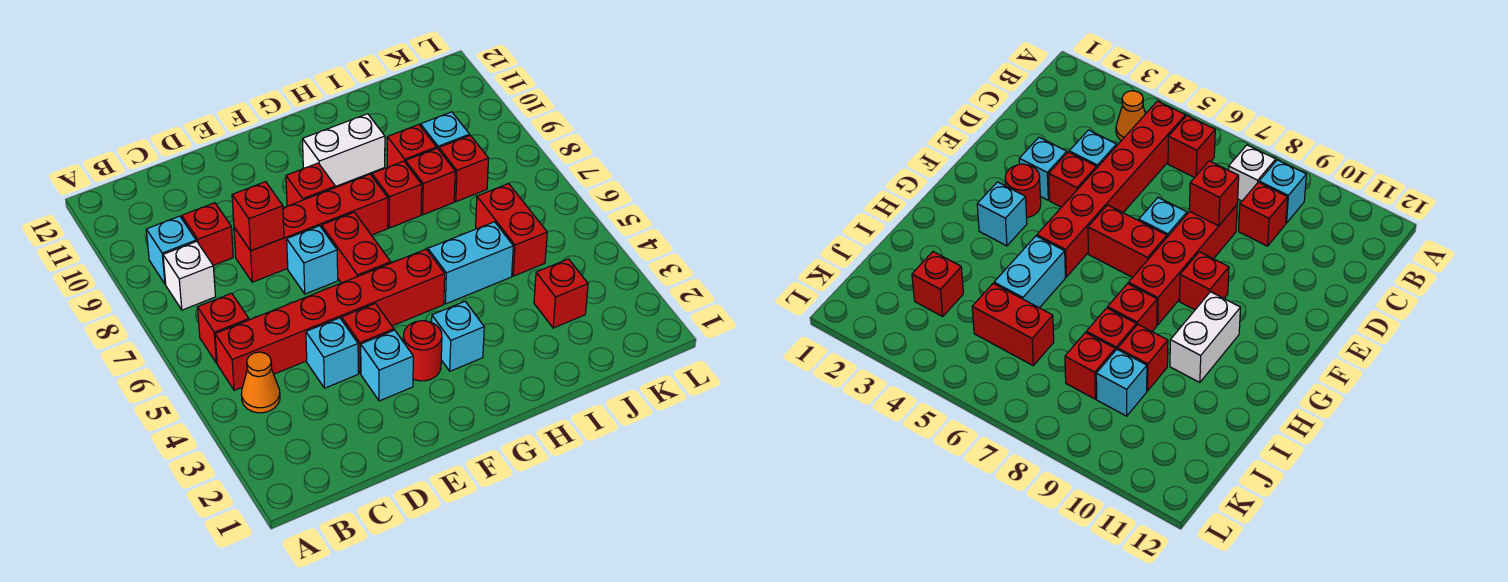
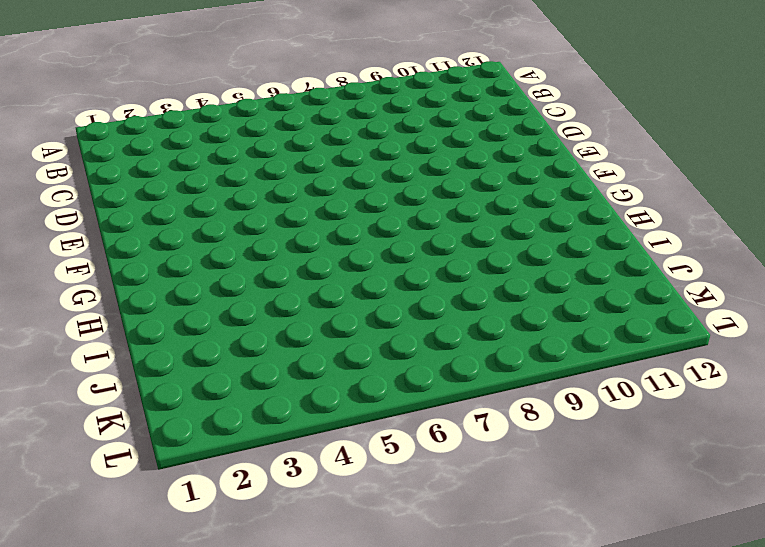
none -> orange cone B4 level 1
none -> red brick B5:G5 level 1
none -> red brick B6 level 1

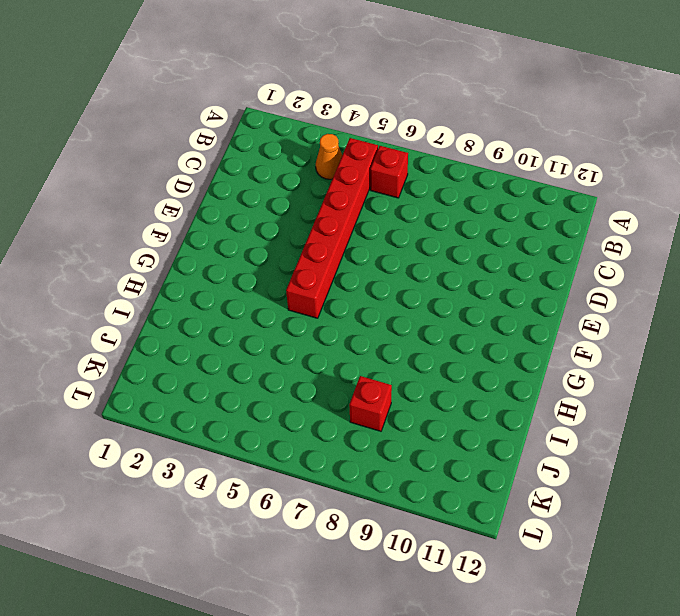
none -> white brick B8 level 1
none -> cyan brick B9 level 1
none -> red brick C9 level 1

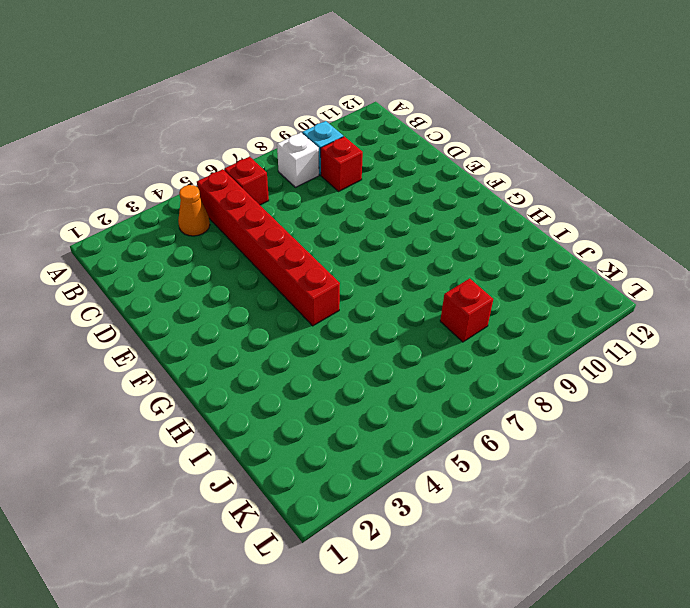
none -> cyan brick D4 level 1
none -> red brick D8:G8 level 1
none -> cyan brick E3 level 1

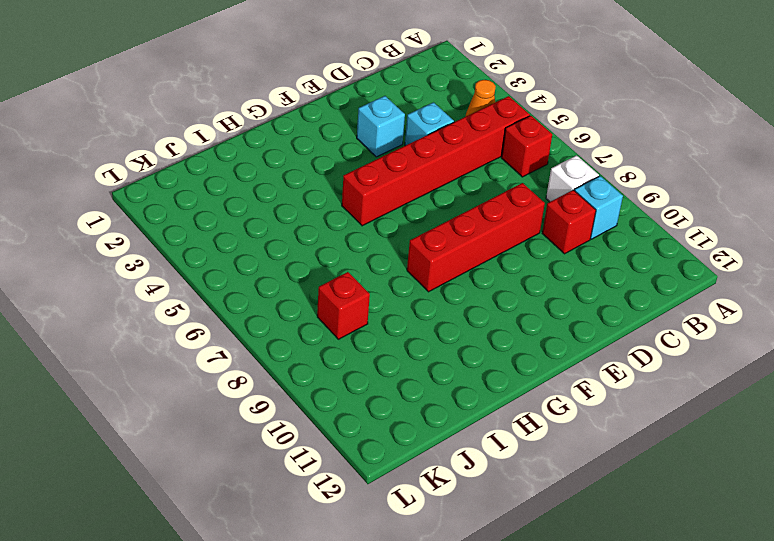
none -> red brick E4 level 1
none -> cyan brick E7 level 1
none -> red round brick F3 level 1

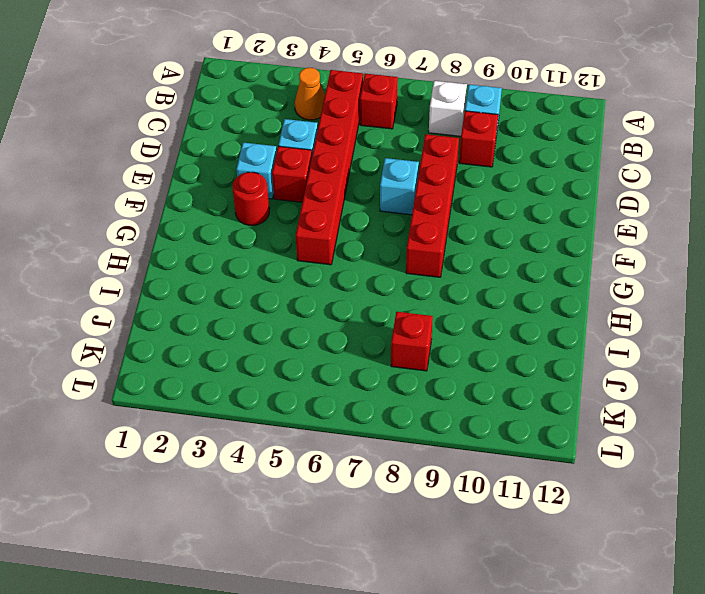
none -> red brick F6:F7 level 1
none -> red brick F9 level 1
none -> cyan brick G3 level 1

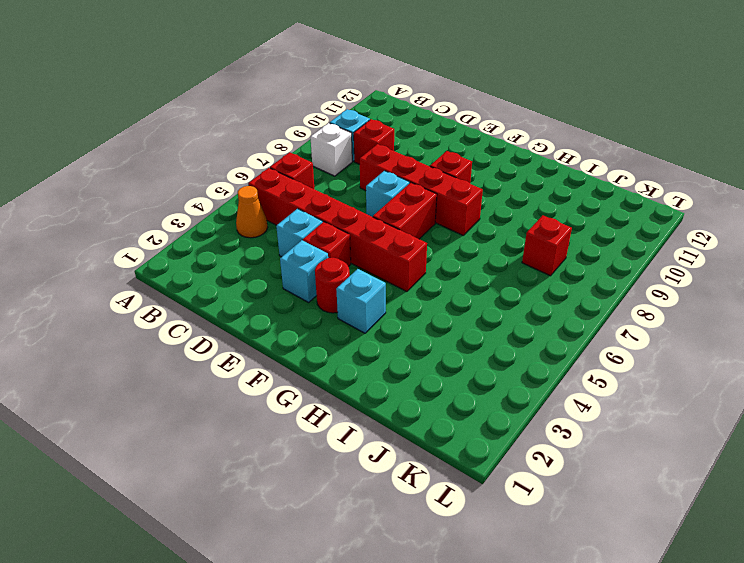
none -> white brick G10:H10 level 1
none -> cyan brick H5:I5 level 1
none -> red brick H8 level 1

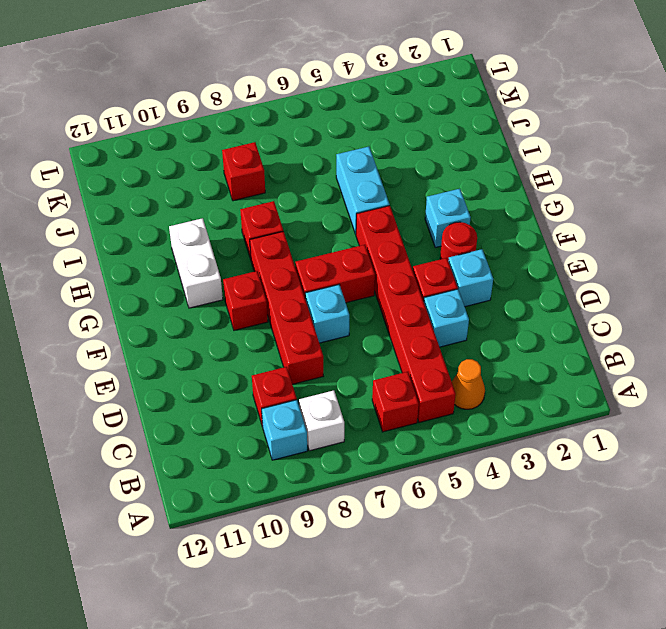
none -> red brick I8 level 1
none -> red brick I9 level 1
none -> red brick J3 level 1

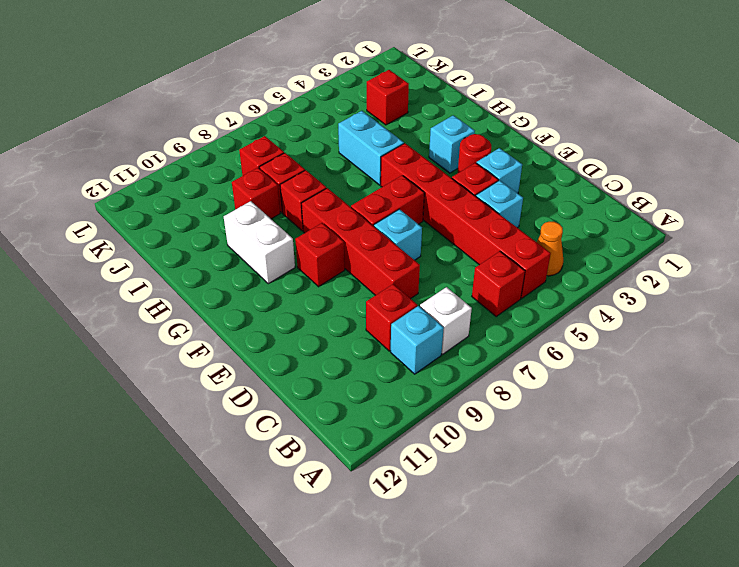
none -> red brick J5:J6 level 1
none -> cyan brick J9 level 1
none -> red brick D8 level 2

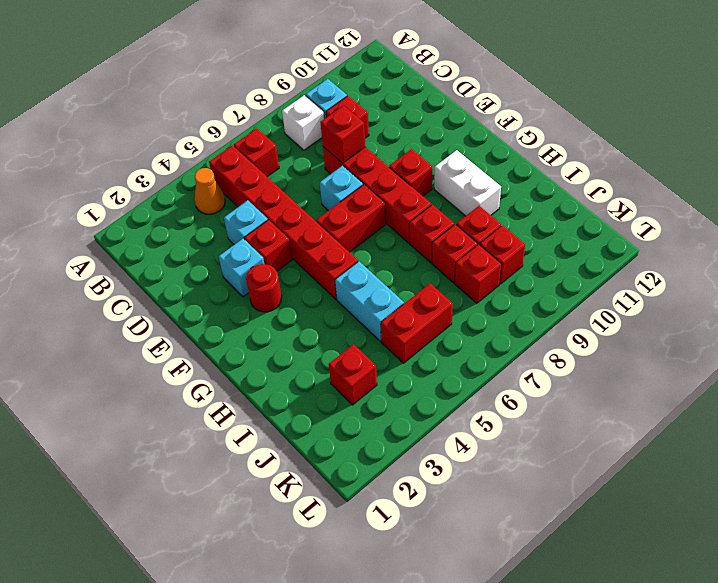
red brick J9 level 1 -> cyan brick J9 level 1
none -> cyan brick G3 level 1

